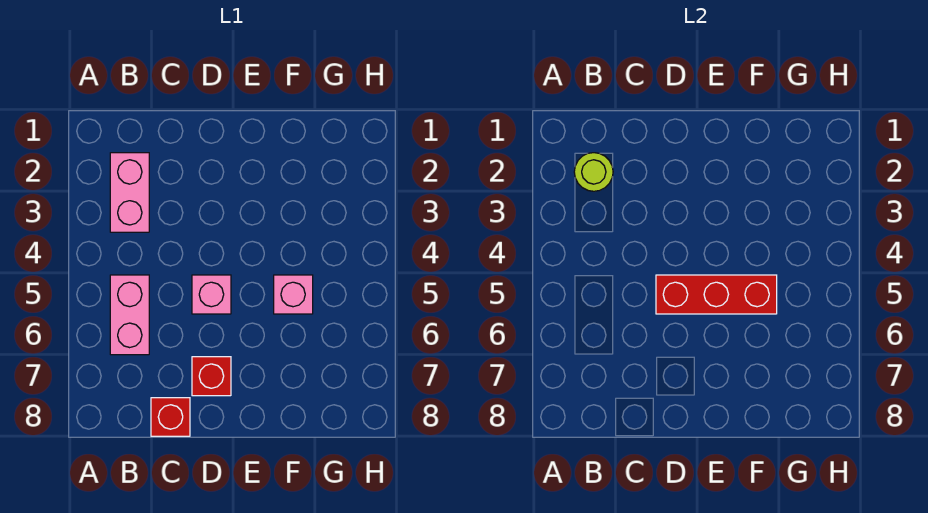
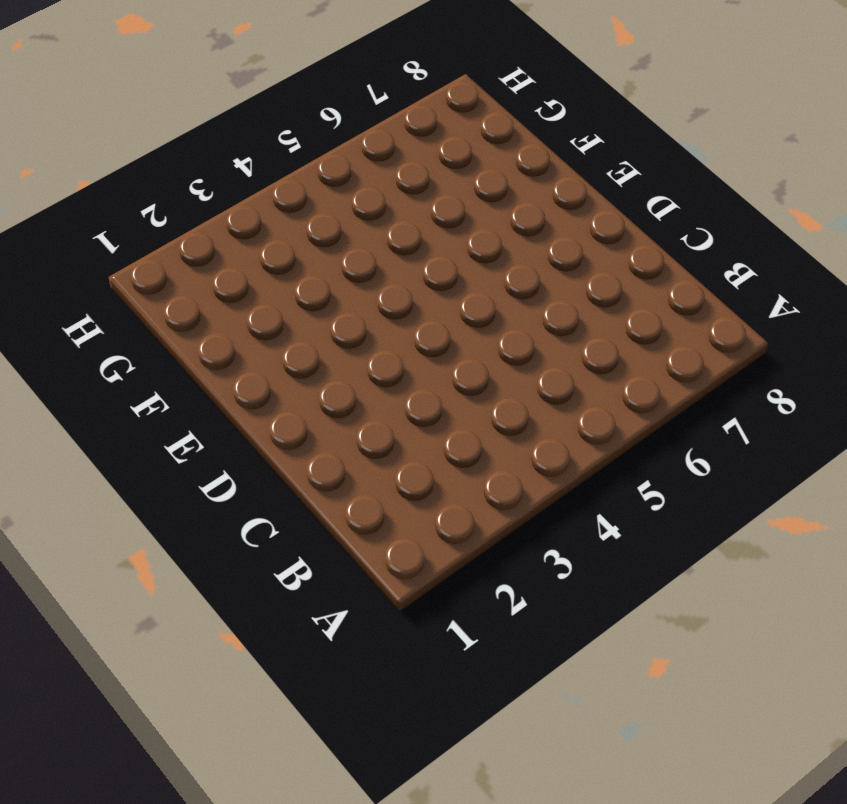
none -> pink brick B2:B3 level 1
none -> pink brick B5:B6 level 1

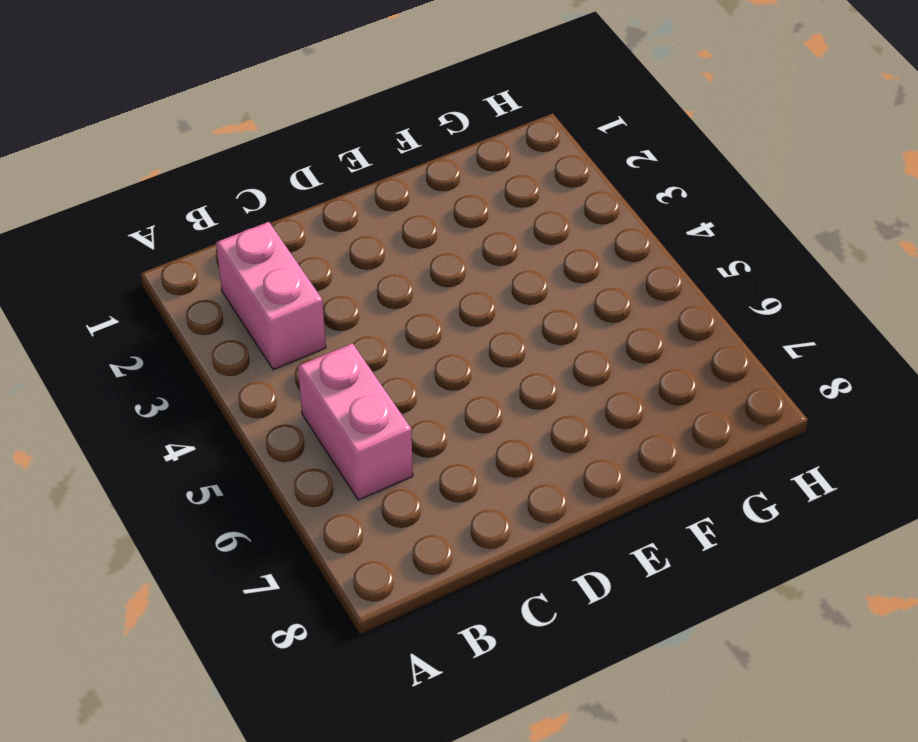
none -> red brick C8 level 1
none -> pink brick D5 level 1

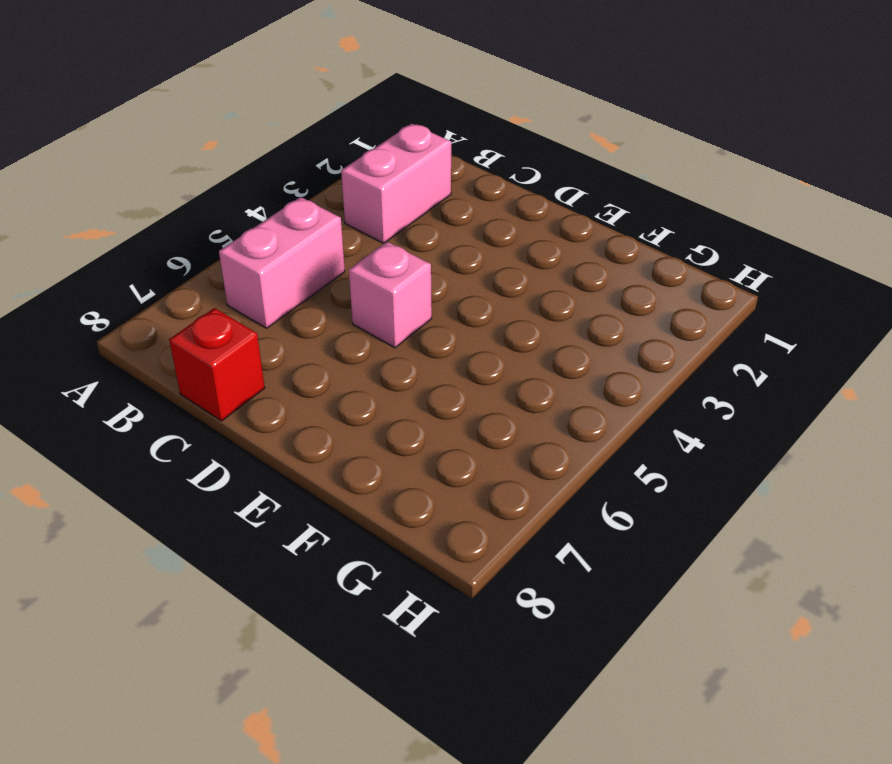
none -> red brick D7 level 1
none -> pink brick F5 level 1

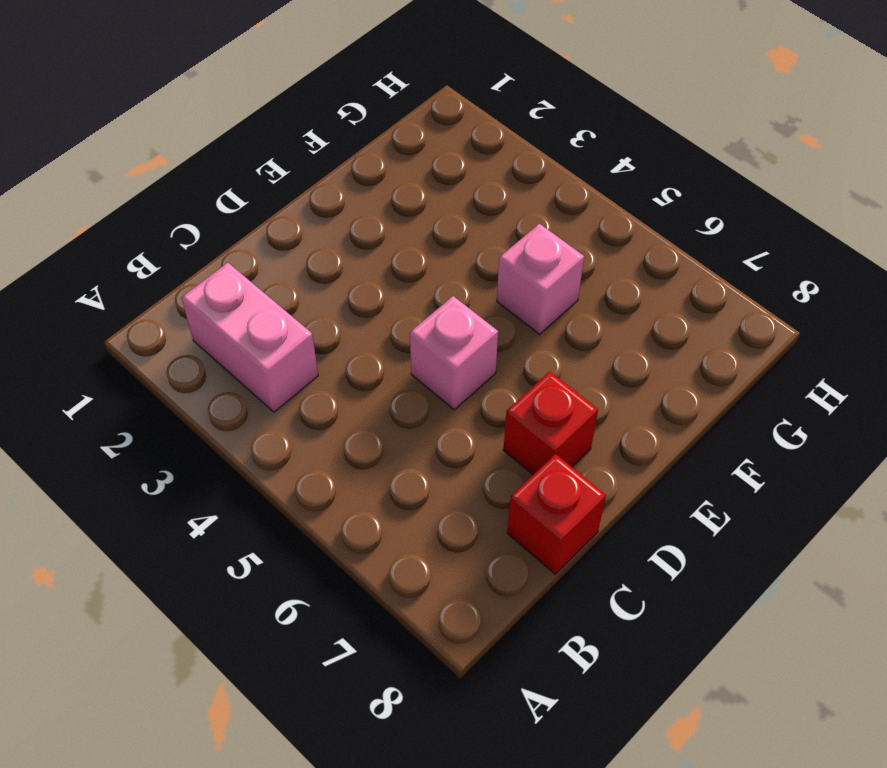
none -> pink brick B5:B6 level 1
none -> lime round brick B2 level 2

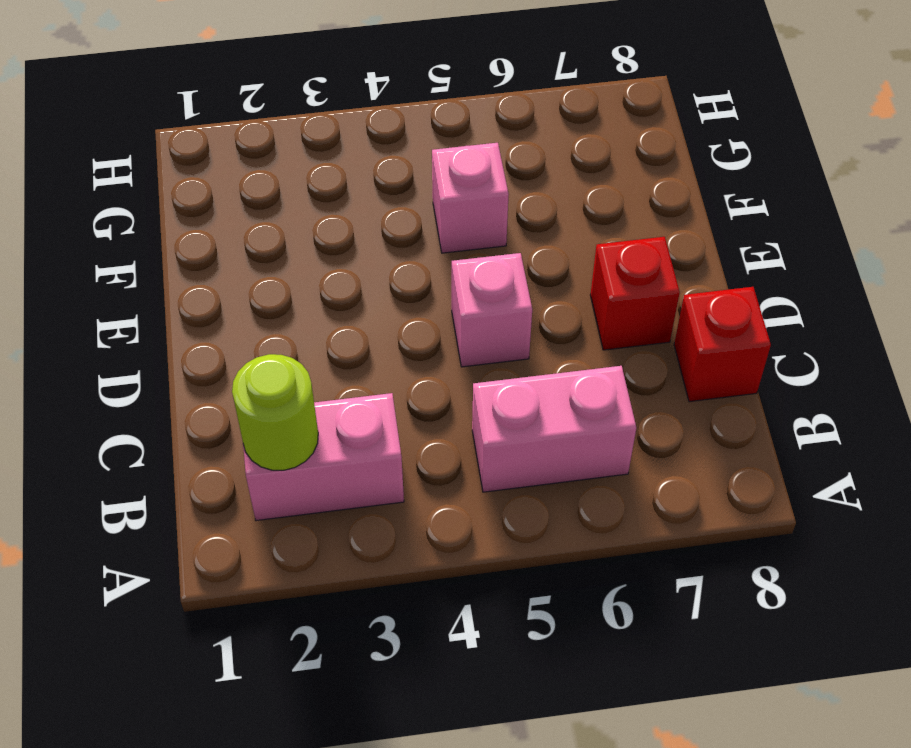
none -> red brick D5:F5 level 2

